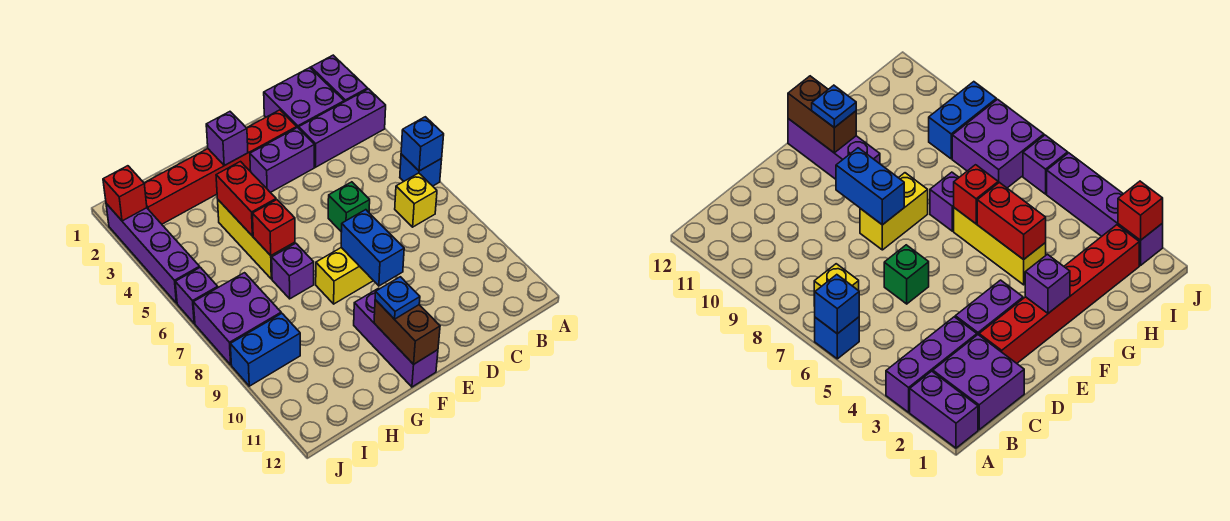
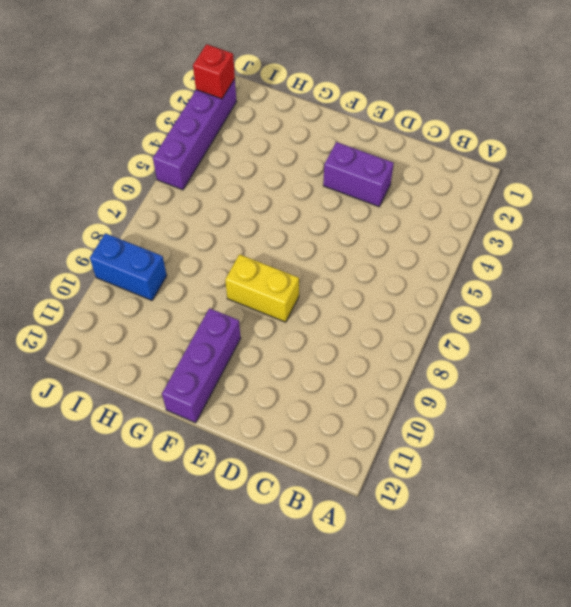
none -> purple brick A1:A2 level 1
none -> purple brick A3:C3 level 1
none -> blue brick A6 level 1

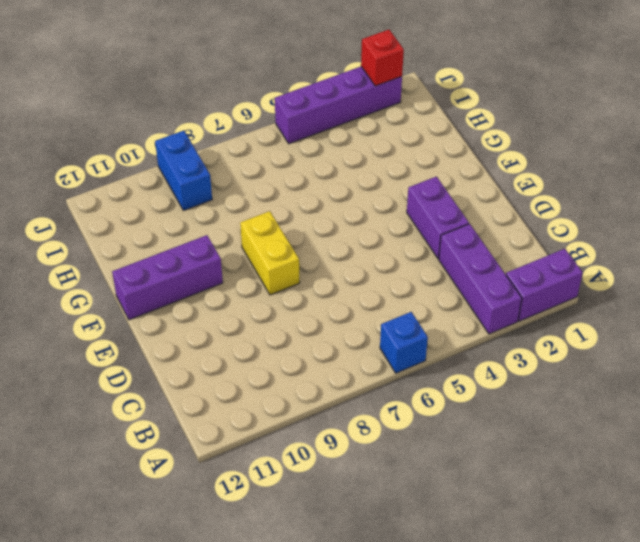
none -> purple brick B1:C2 level 1
none -> yellow brick B7 level 1
none -> red brick D2:I2 level 1

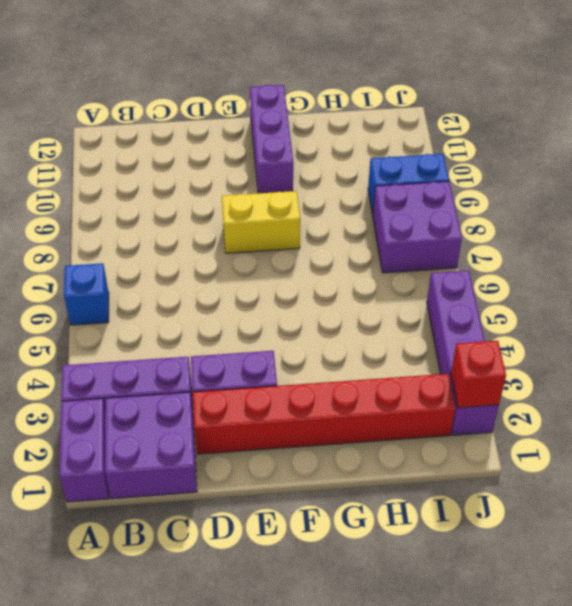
none -> yellow brick B7 level 1
none -> green brick D6 level 1
none -> yellow brick G4:G6 level 1

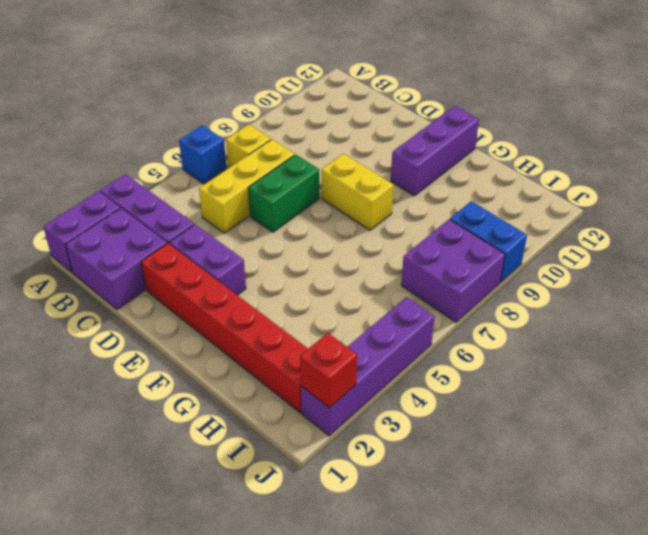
yellow brick C5:C7 level 1 -> yellow brick G4:G6 level 1
green brick D6:D7 level 1 -> green brick D6 level 1
none -> purple brick G7 level 1
none -> purple brick J6 level 1
none -> blue brick A6 level 2

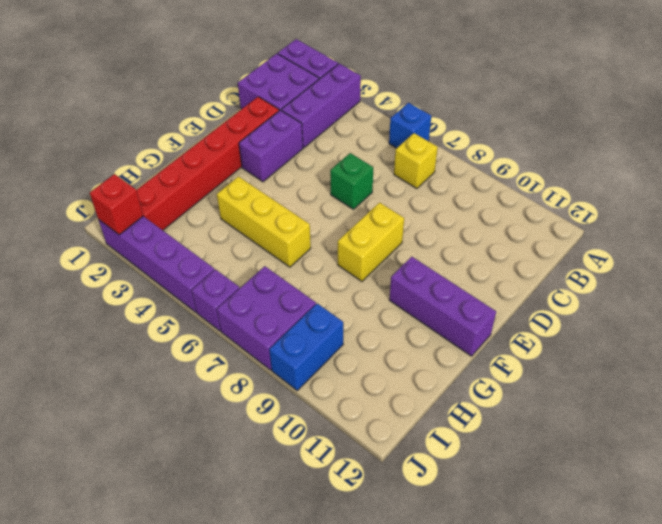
none -> purple brick G7 level 1
none -> blue brick A6 level 2
none -> blue brick E8:E9 level 2

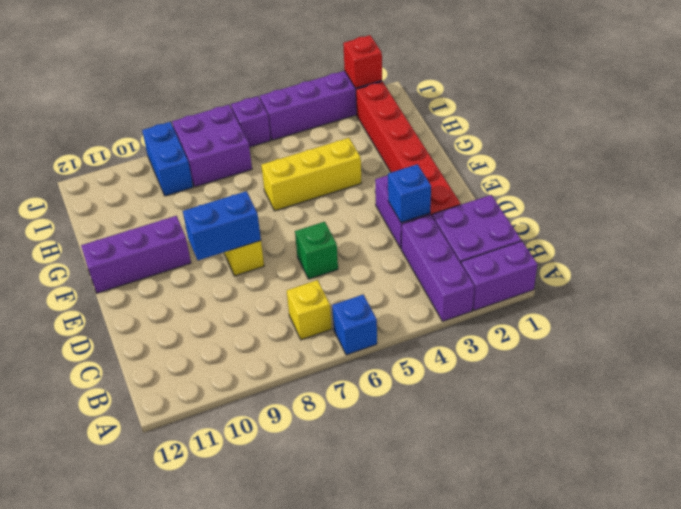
blue brick D3 level 2 -> blue brick A6 level 2
none -> purple brick G7 level 1
none -> purple brick F2 level 2
none -> brown brick F11:F12 level 2

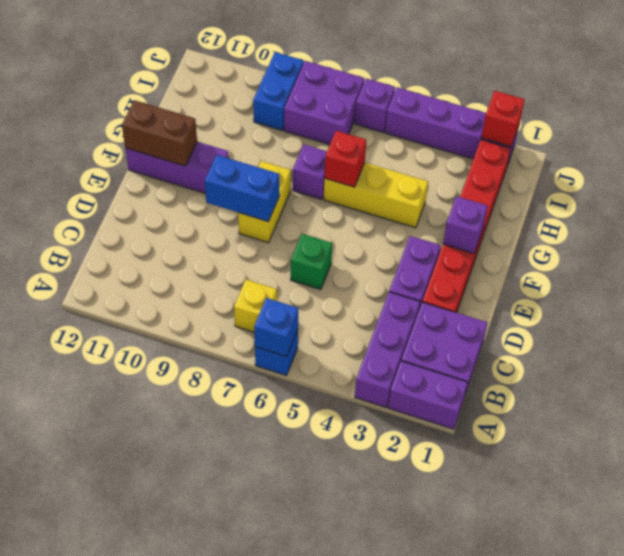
none -> red brick G4:G5 level 2
none -> blue plate F11 level 3

